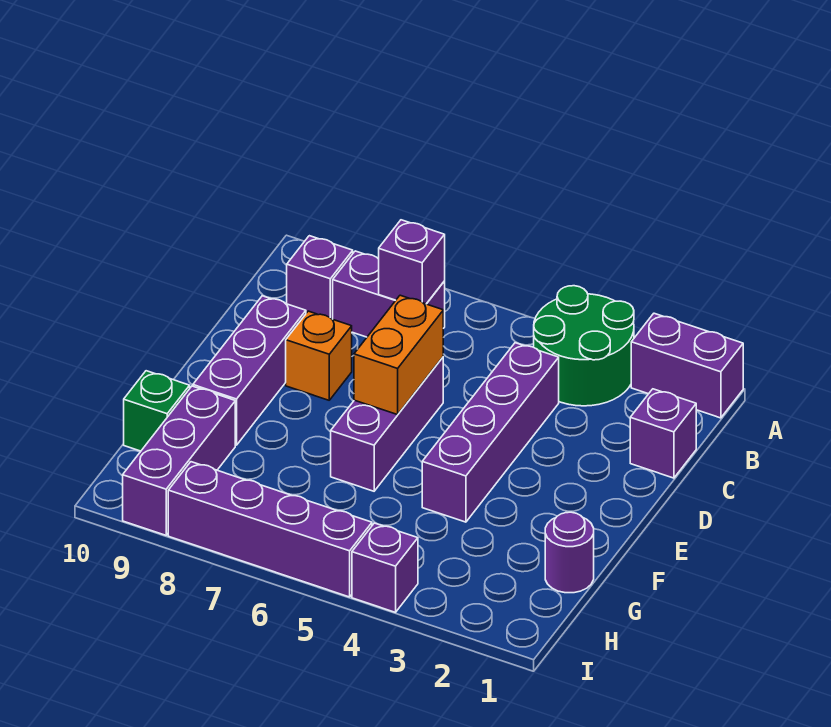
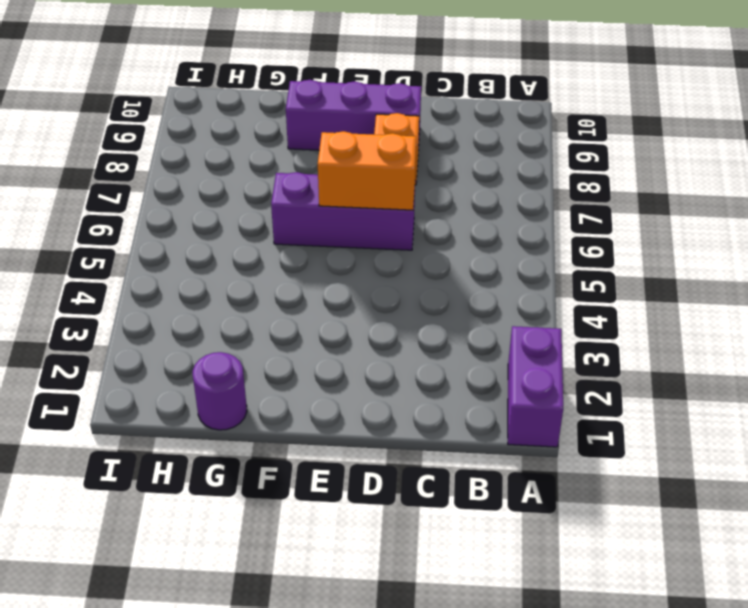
none -> green round brick A3:B4 level 1
none -> purple brick B7:B8 level 1
none -> purple brick B9 level 1

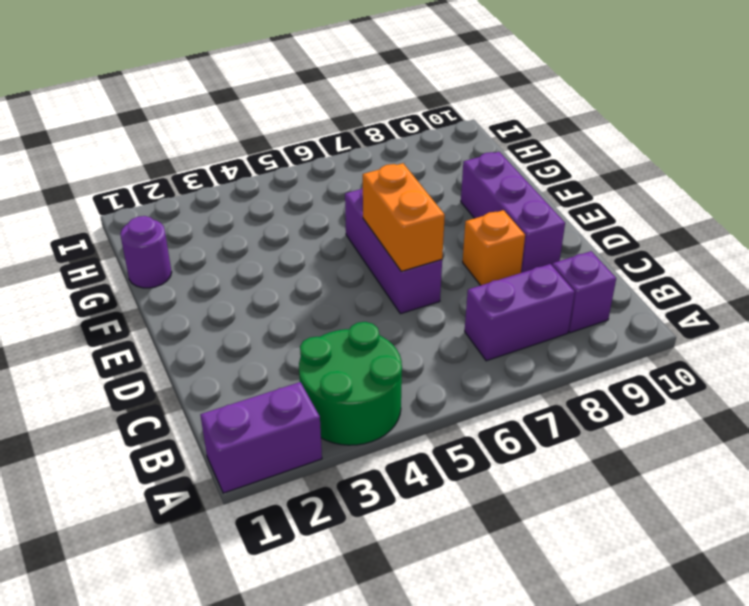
none -> purple brick C1 level 1
none -> purple brick C4:F4 level 1
none -> purple brick G9:I9 level 1

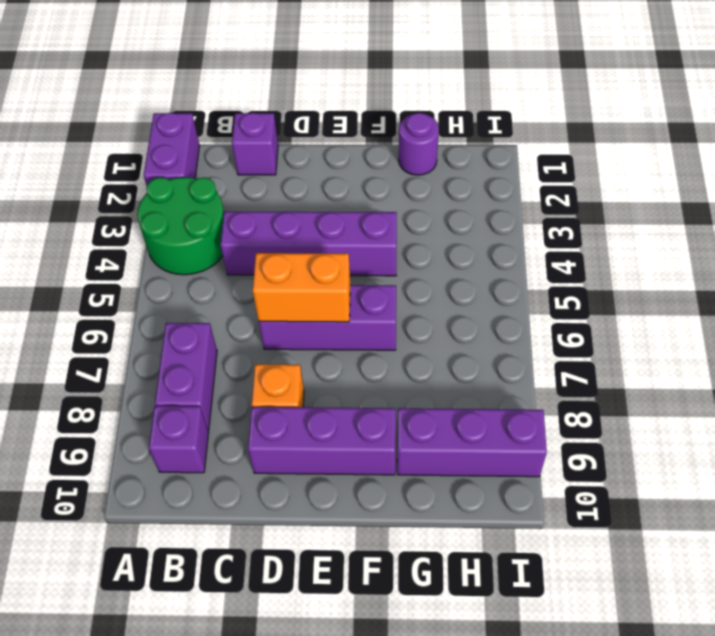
none -> green brick G10 level 1
none -> purple brick I4 level 1
none -> purple brick I5:I8 level 1

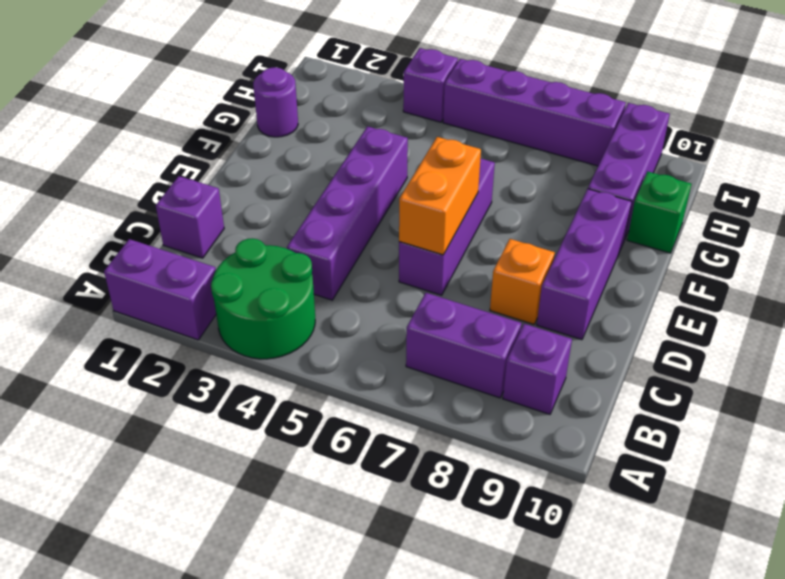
none -> purple brick B7 level 2

